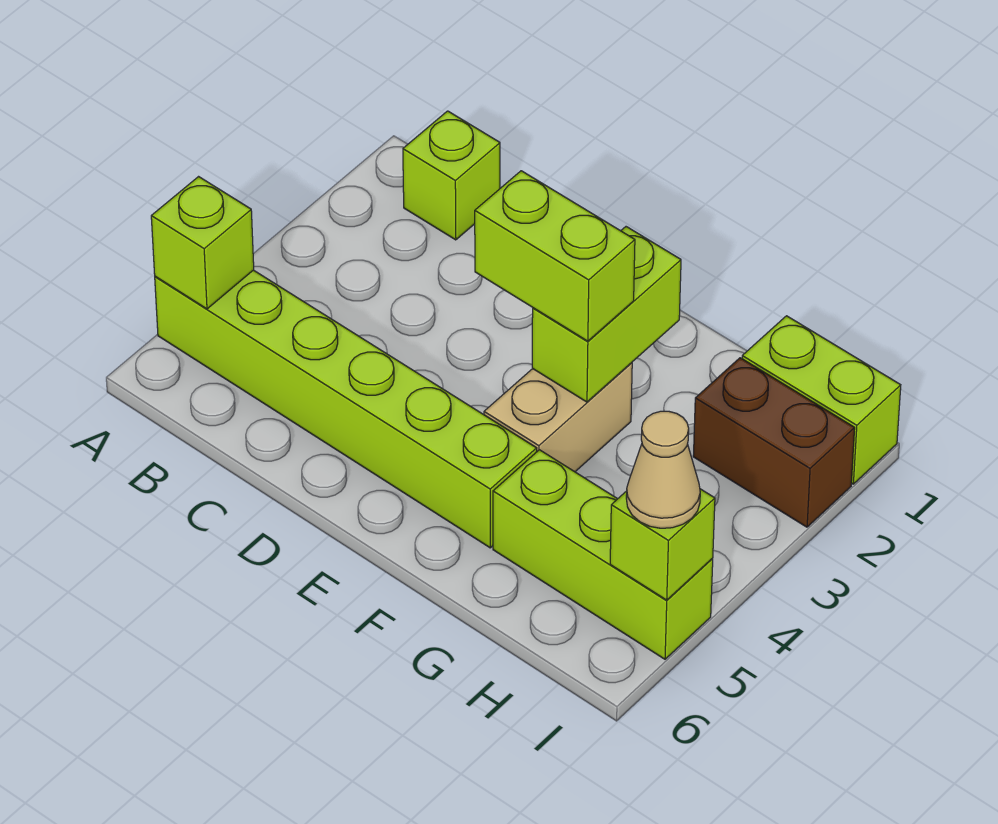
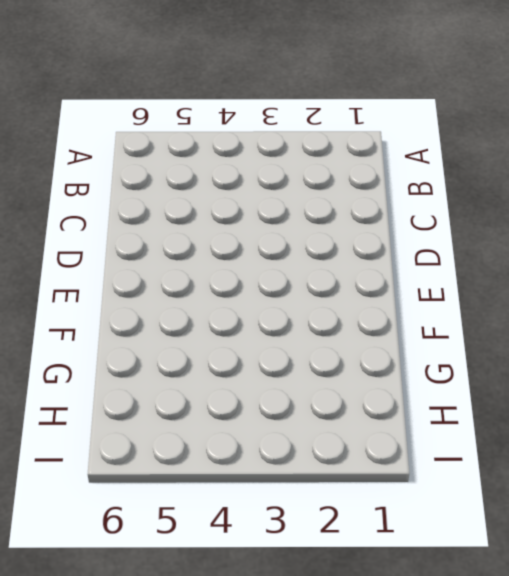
none -> lime brick A5:F5 level 1
none -> lime brick B1 level 1

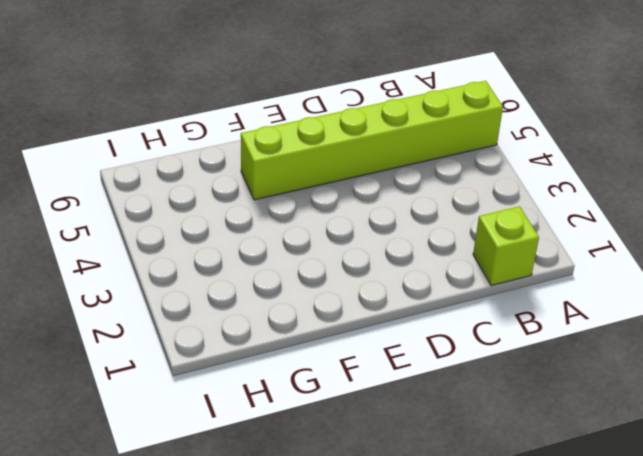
none -> tan brick F3:F4 level 1
none -> lime brick G5:I5 level 1

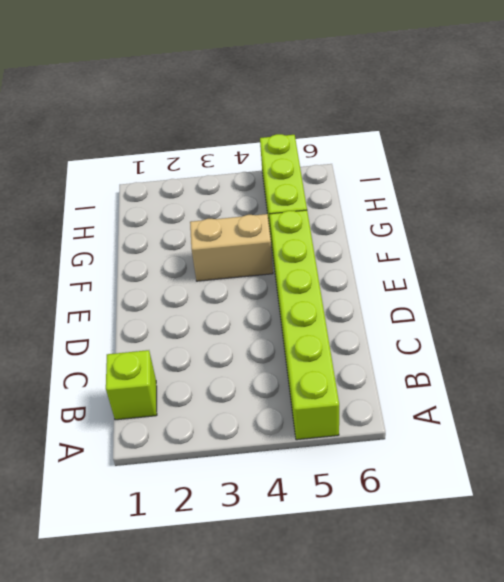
none -> lime brick H1:I1 level 1
none -> brown brick H2:I2 level 1

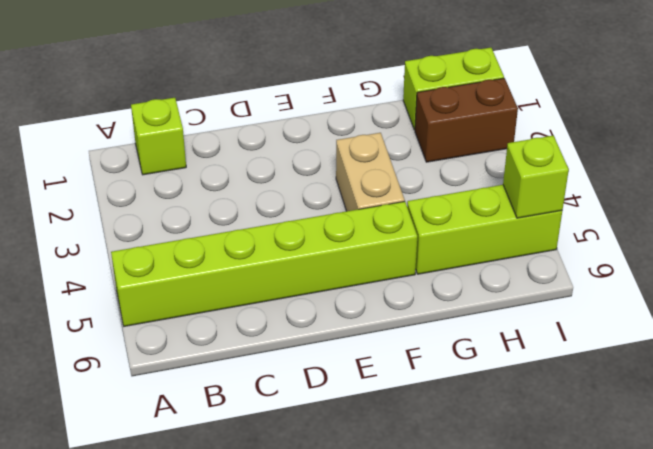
none -> lime brick A5 level 2
none -> lime brick F2:F3 level 2

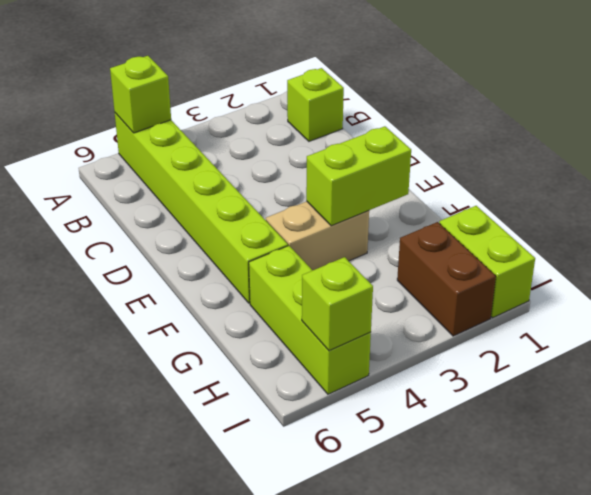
none -> lime brick E3:F3 level 3
none -> tan cone I5 level 3

